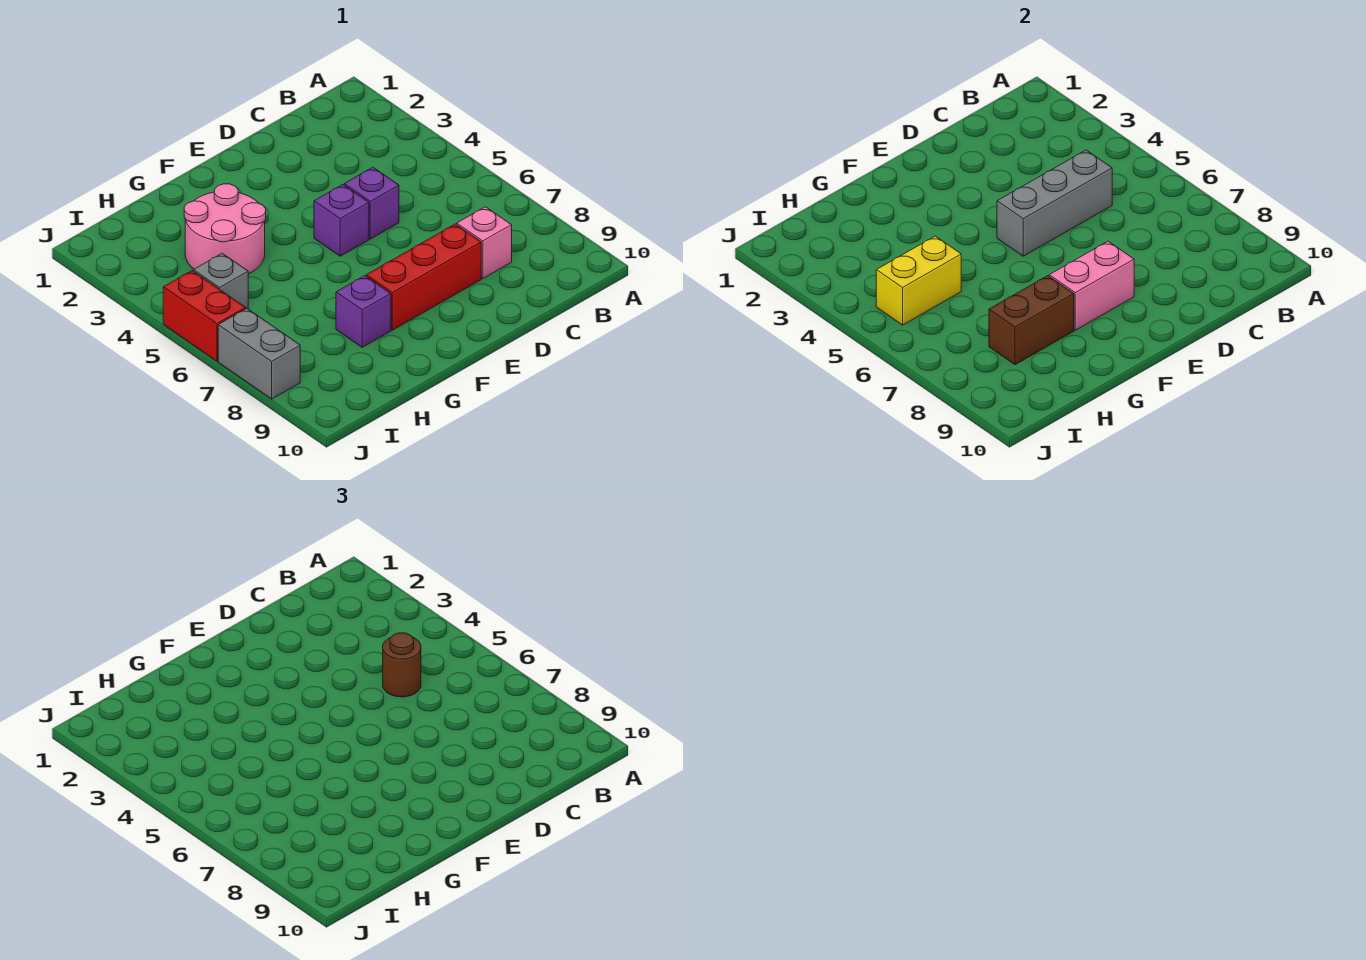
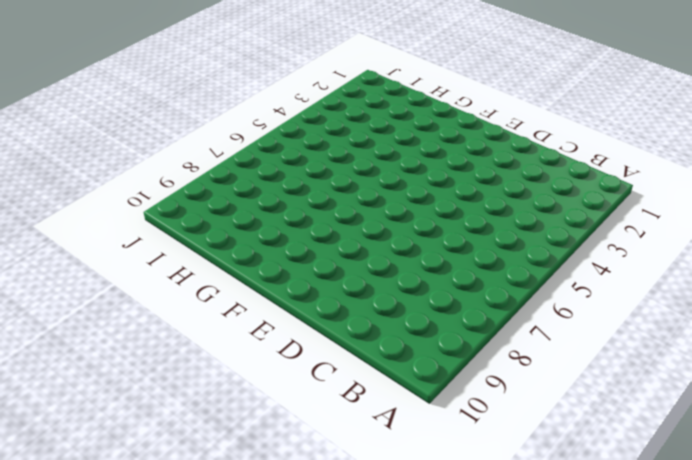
none -> pink brick C8 level 1
none -> purple brick D5 level 1
none -> red brick D8:F8 level 1

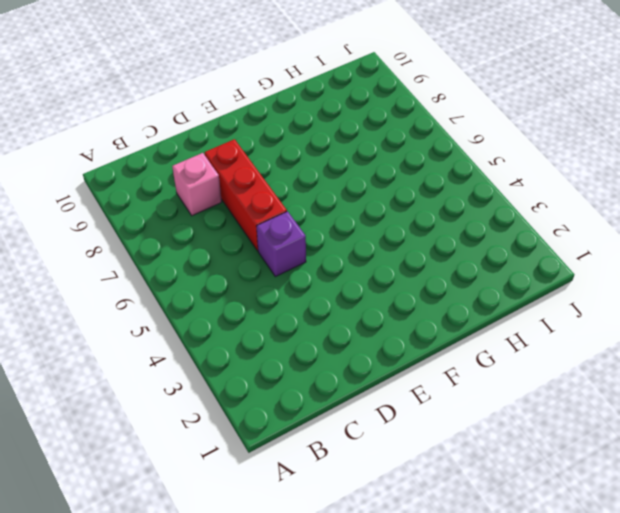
red brick D6:D8 level 1 -> red brick D8:F8 level 1
none -> purple brick E5 level 1
none -> pink round brick G3:H4 level 1
none -> purple brick G8 level 1

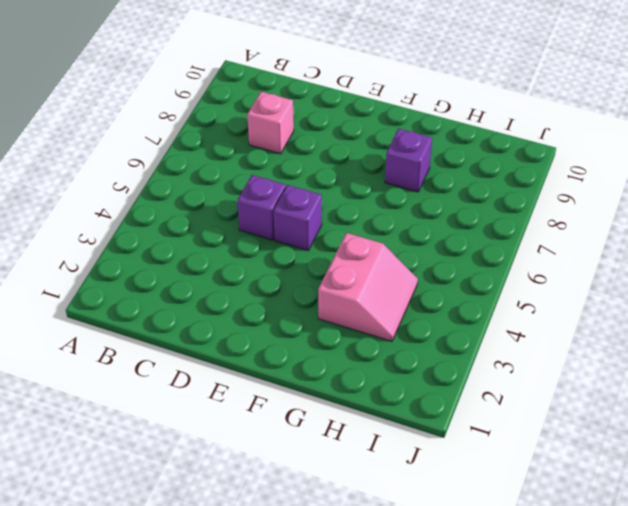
pink slope G3:H4 level 1 top G -> pink round brick G3:H4 level 1
none -> red brick D8:F8 level 1
none -> grey brick I5 level 1
none -> red brick J5:J6 level 1

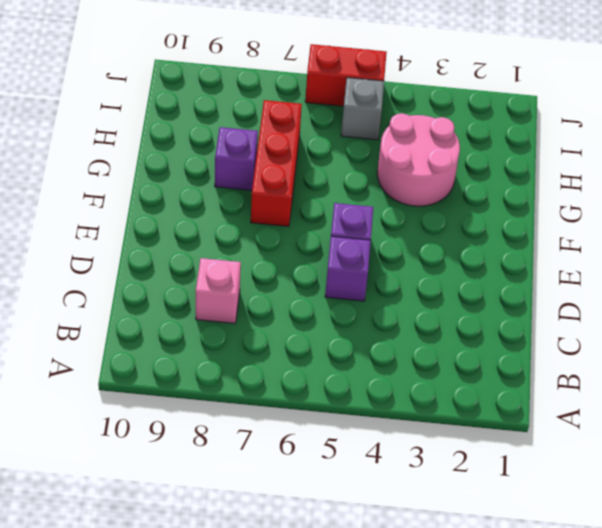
red brick F7:H7 level 1 -> red brick D8:F8 level 1
none -> grey brick J7:J8 level 1
none -> grey brick C5:E5 level 2
none -> pink brick E8:F8 level 2

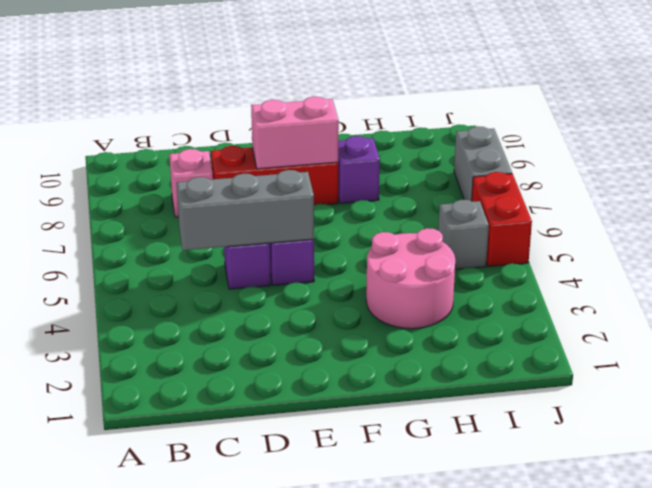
none -> brown brick G8:H8 level 2
none -> yellow brick H5:I5 level 2
none -> brown round brick C5 level 3

